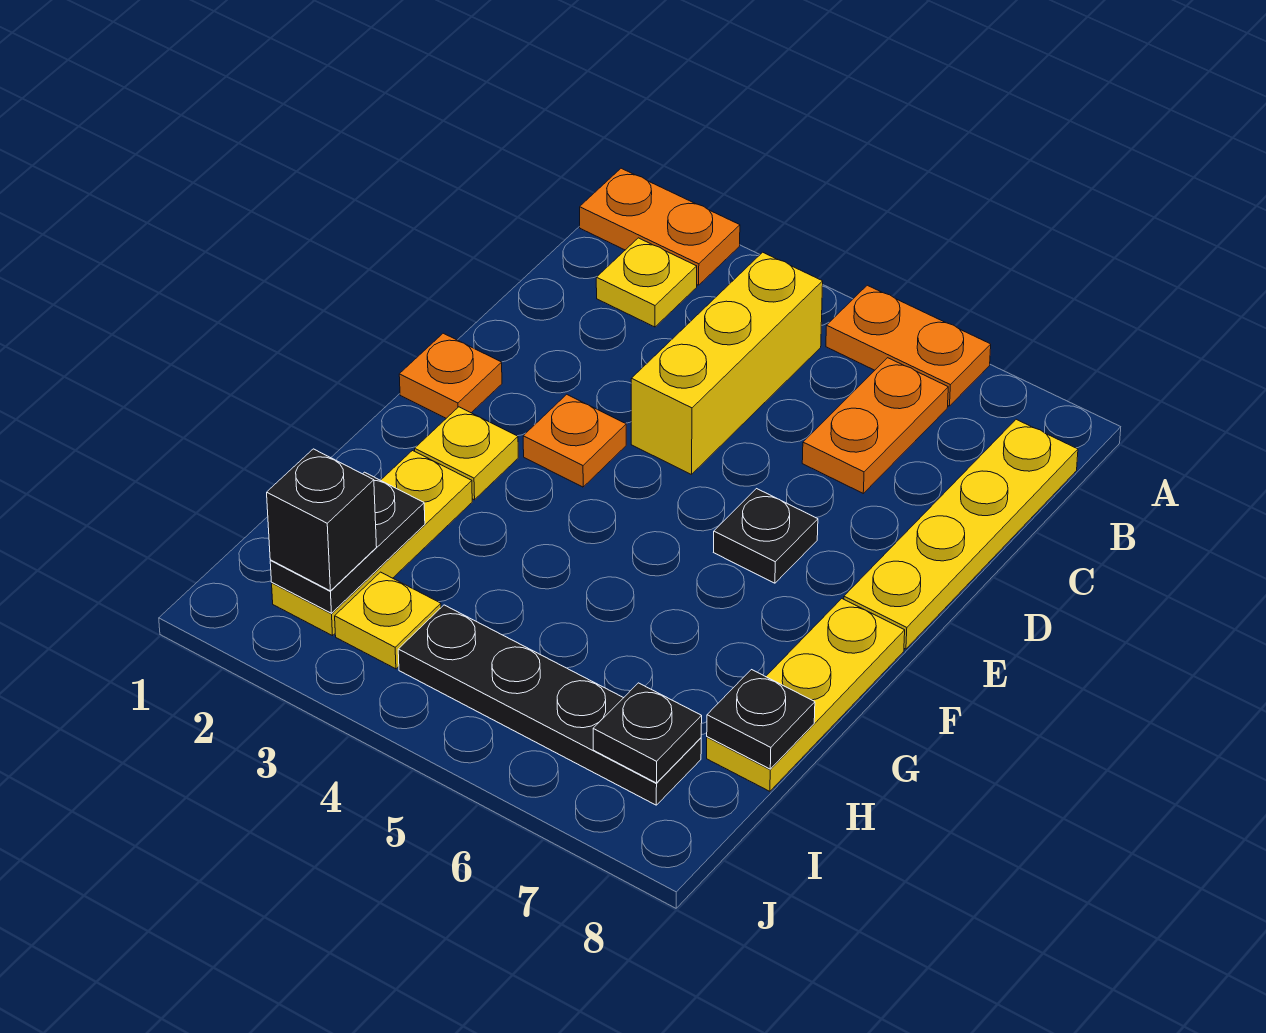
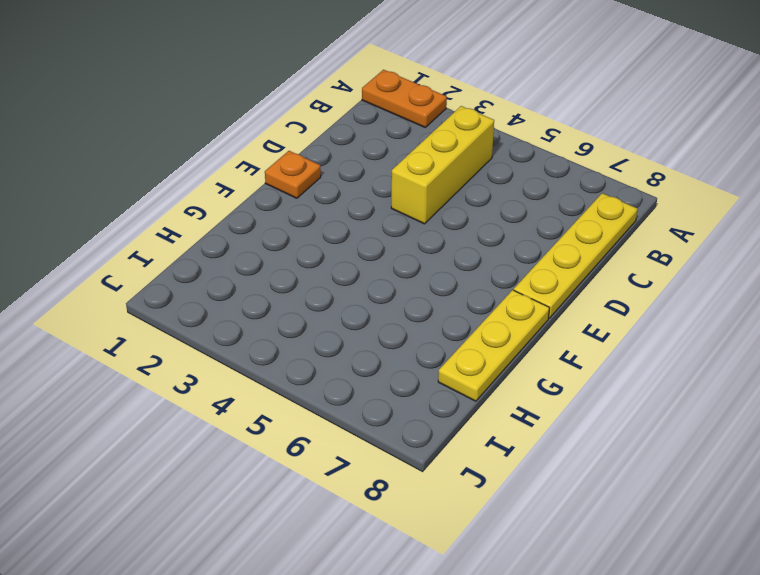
none -> orange plate A5:A6 level 1
none -> yellow plate B2 level 1
none -> orange plate B6:C6 level 1

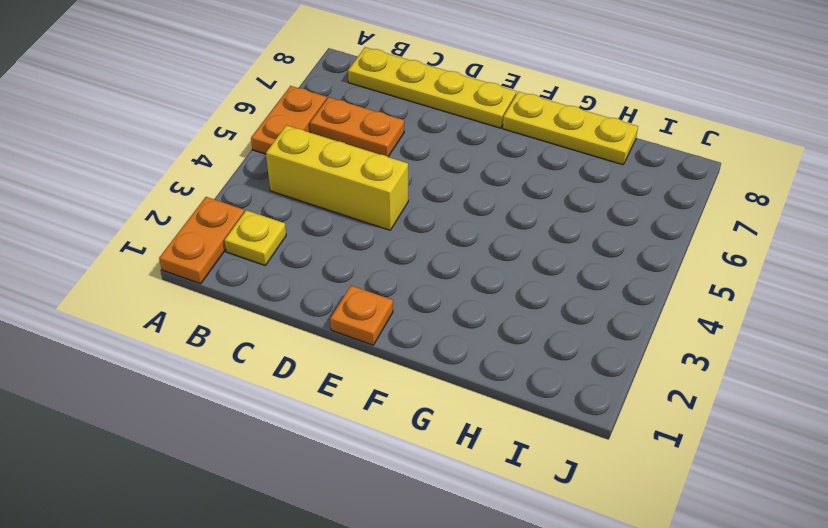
none -> orange plate E3 level 1
none -> black plate E6 level 1
none -> yellow plate F2 level 1

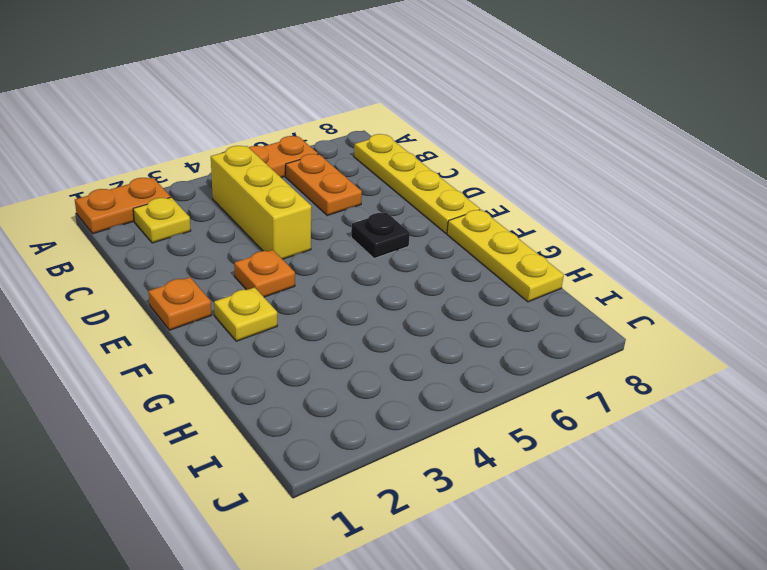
none -> yellow plate G2:I2 level 1
none -> yellow plate I3 level 1
none -> black plate I4:I7 level 1

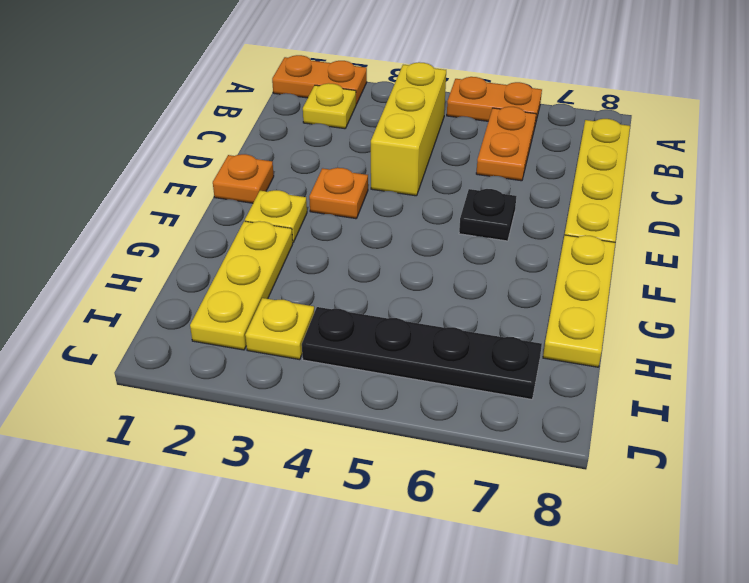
none -> black plate H2:I2 level 2
none -> black plate H8 level 2
none -> black plate I7 level 2

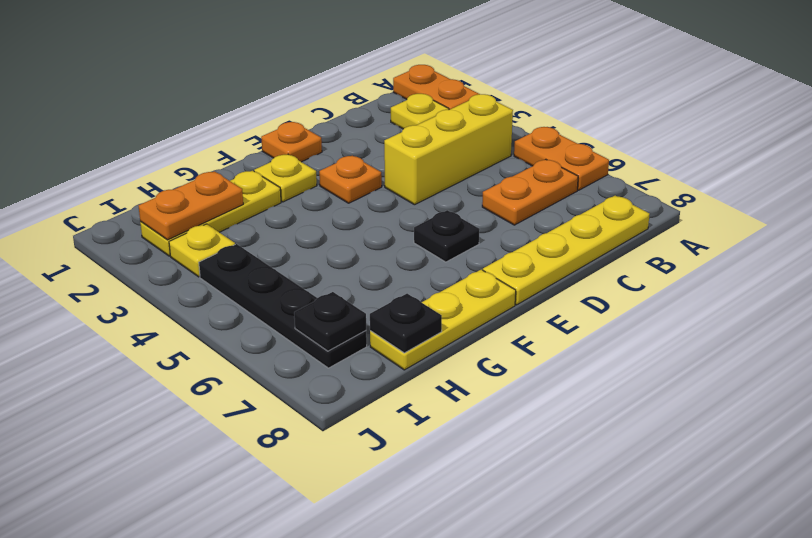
orange plate H2:I2 level 2 -> black plate H2:I2 level 2
none -> black brick I2 level 3

